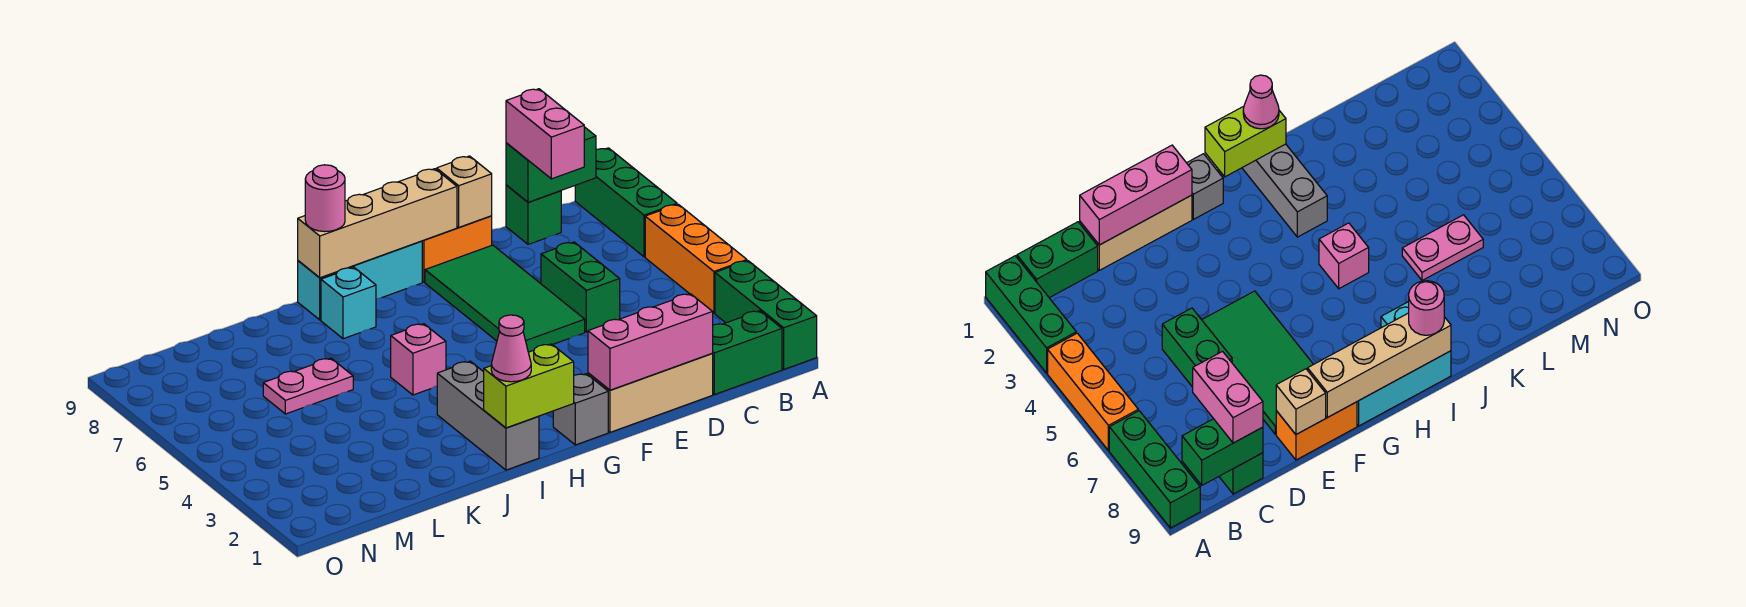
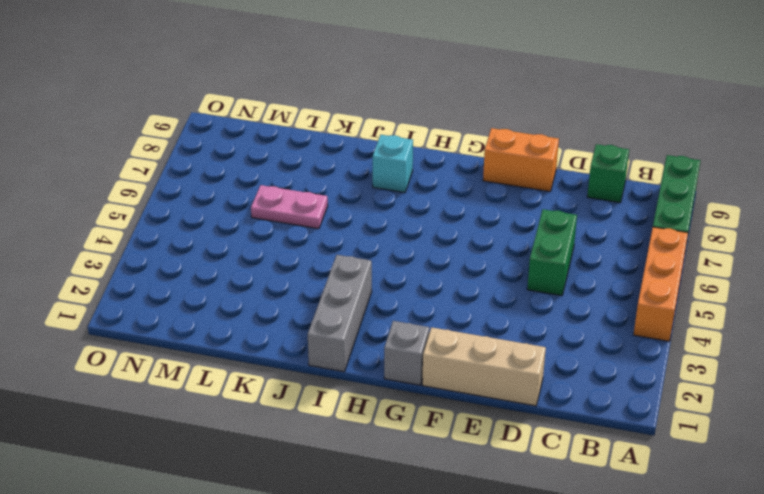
none -> green brick A1:A3 level 1
none -> green brick B1:C1 level 1
none -> green tile E5:F8 level 1

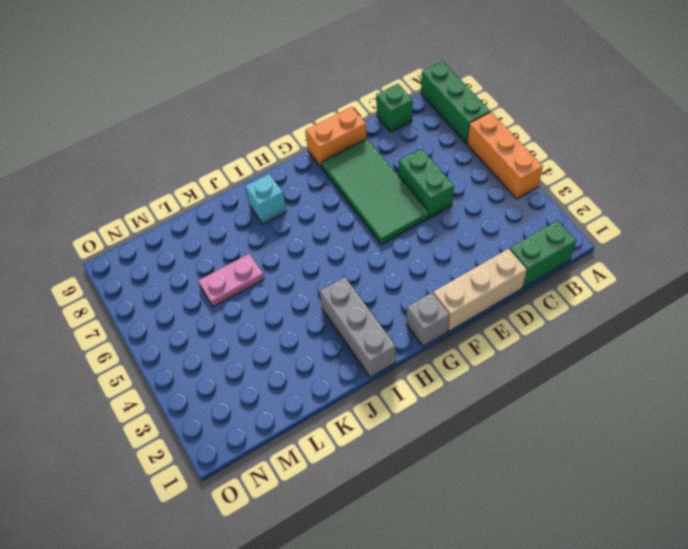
none -> green brick A1:A3 level 1
none -> cyan brick G9:I9 level 1
none -> pink brick I5 level 1

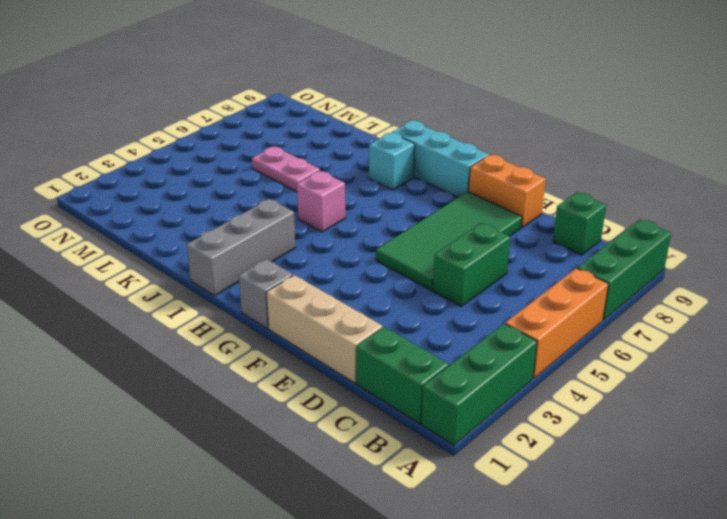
none -> green brick B9:C9 level 2
none -> pink brick D1:F1 level 2
none -> tan brick E9 level 2

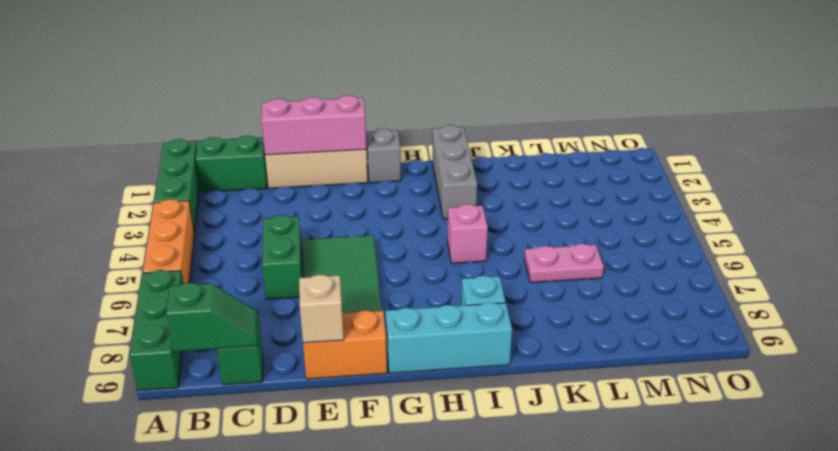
green slope B9:C9 level 2 top B -> green brick B9:C9 level 2
none -> tan brick F9:I9 level 2
none -> lime brick H1:I1 level 2
none -> pink brick C8:C9 level 3

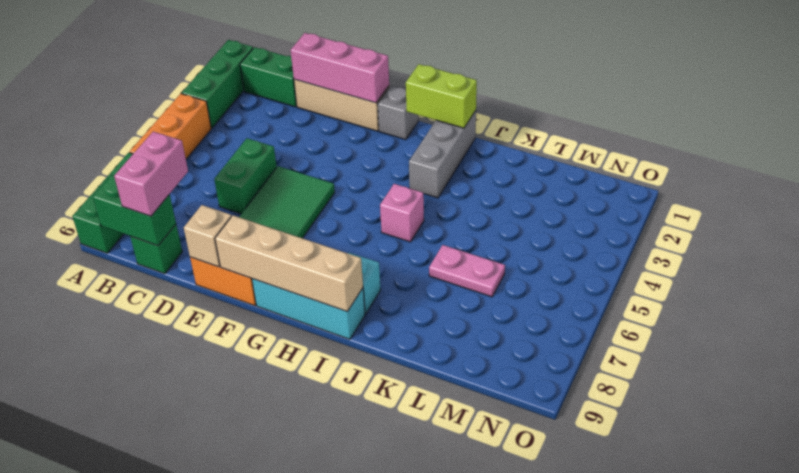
none -> pink cone I1 level 3
none -> pink round brick I9 level 3

